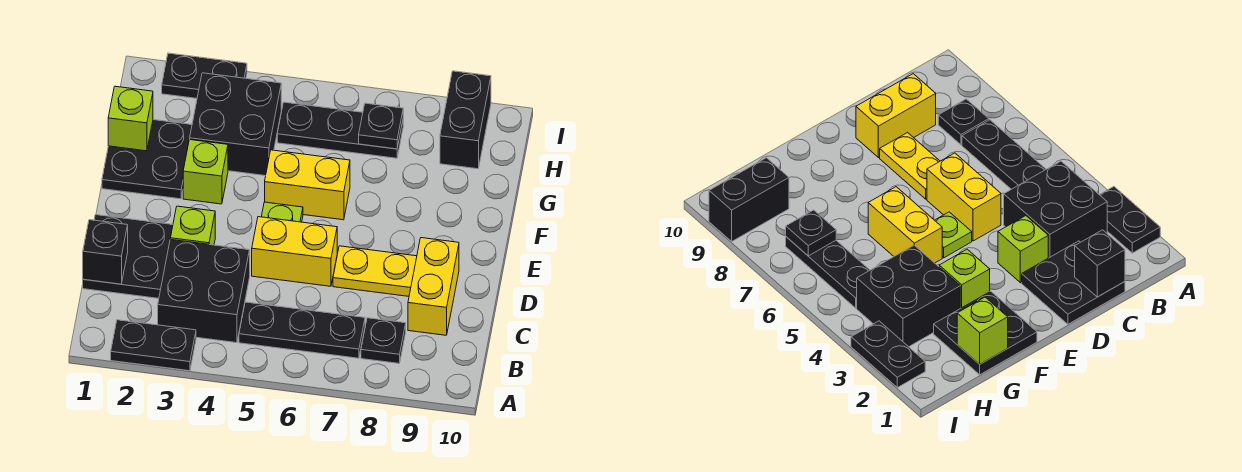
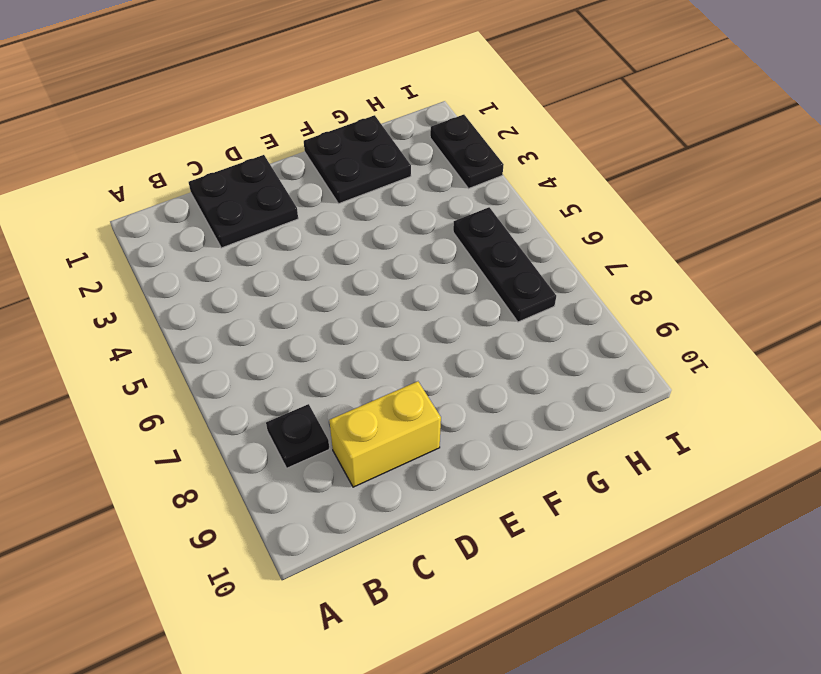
none -> black plate A2:A3 level 1
none -> black brick B3:C4 level 1
none -> black plate B5:B7 level 1

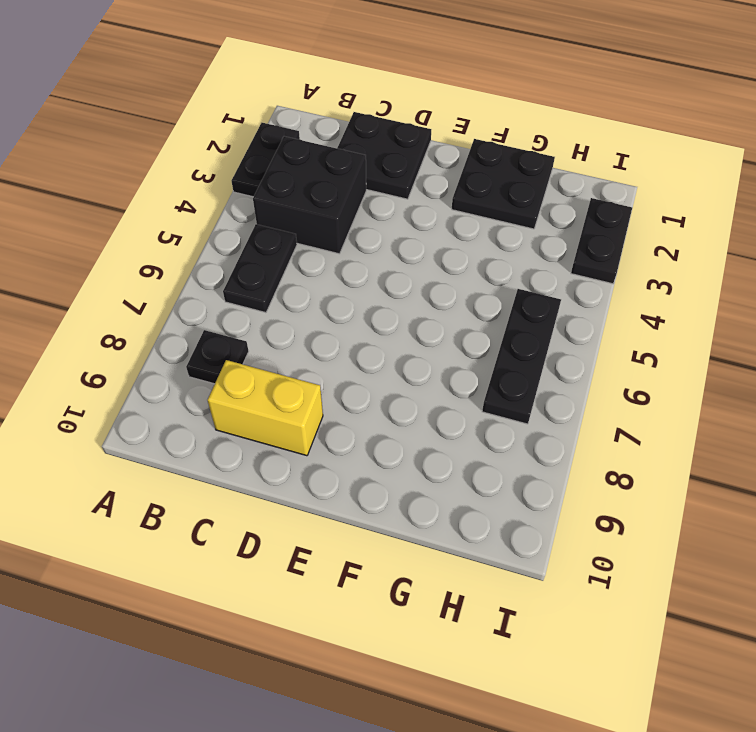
black plate B5:B6 level 1 -> black plate B5:B7 level 1
none -> lime brick D3 level 1
none -> yellow brick D5:D6 level 1
none -> yellow plate D7:D8 level 1

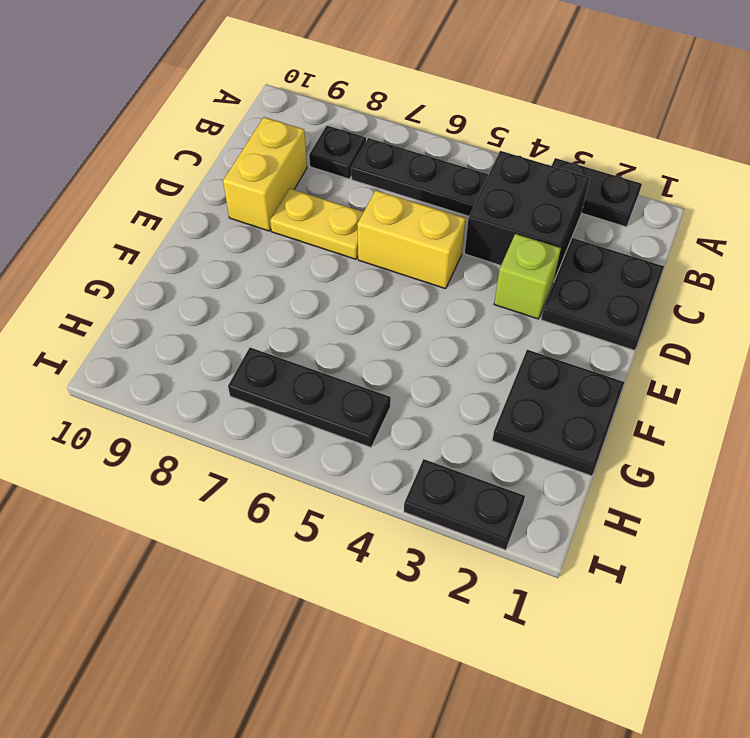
none -> lime plate E5 level 1
none -> lime brick F3 level 1
none -> yellow brick F5:F6 level 1

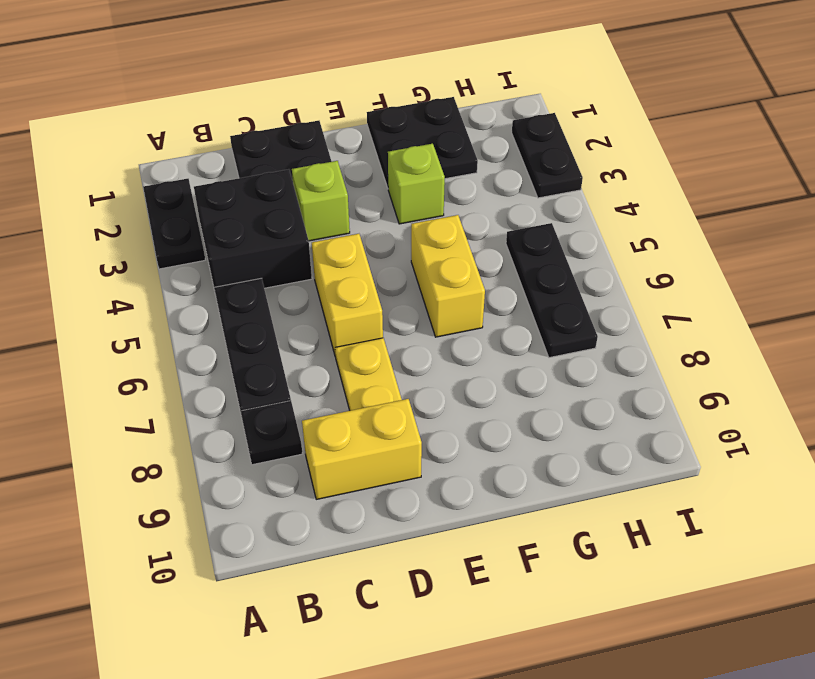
none -> lime plate E5 level 1
none -> black brick G3:H4 level 1
none -> black brick H9:I9 level 1

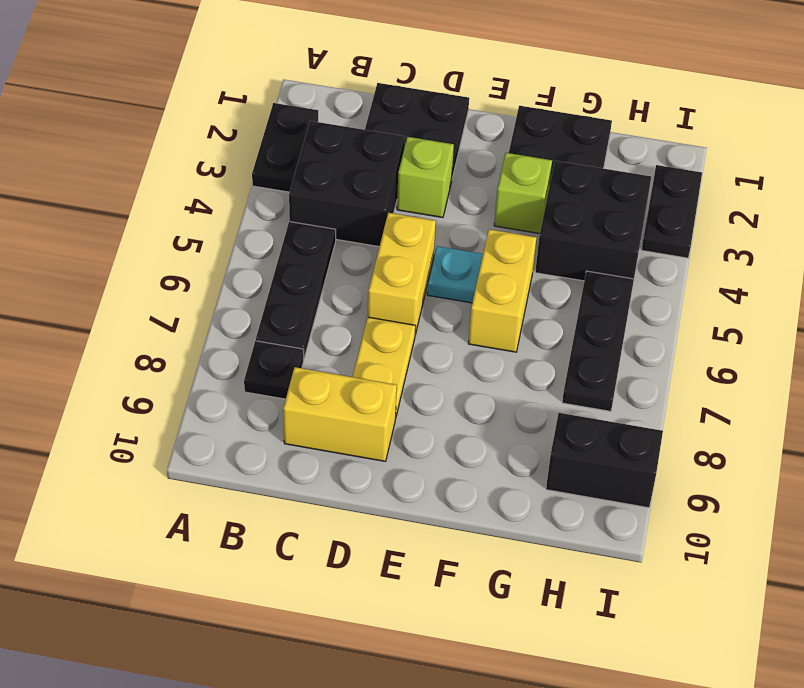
cyan plate E5 level 1 -> lime plate E5 level 1
none -> black brick C1 level 2
none -> lime brick G1 level 2
none -> black plate H7 level 2

